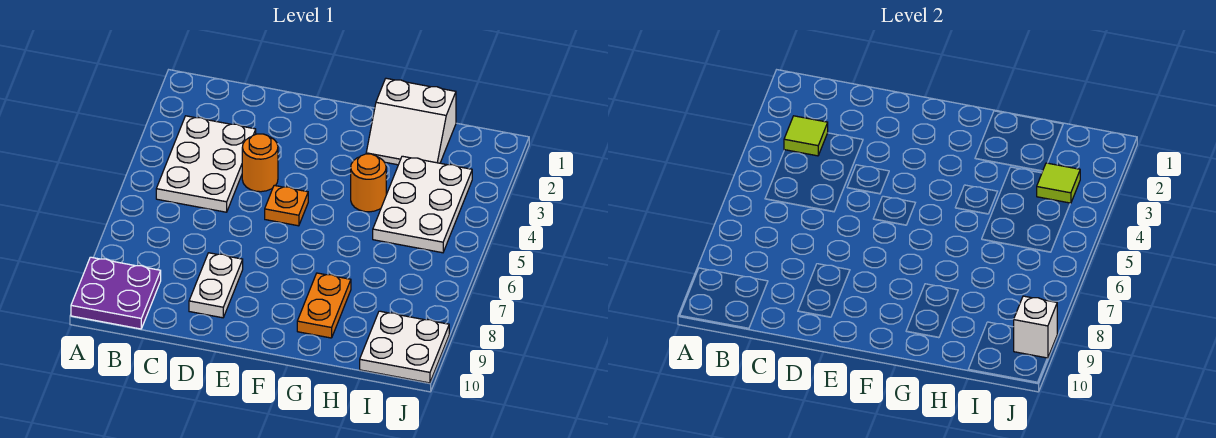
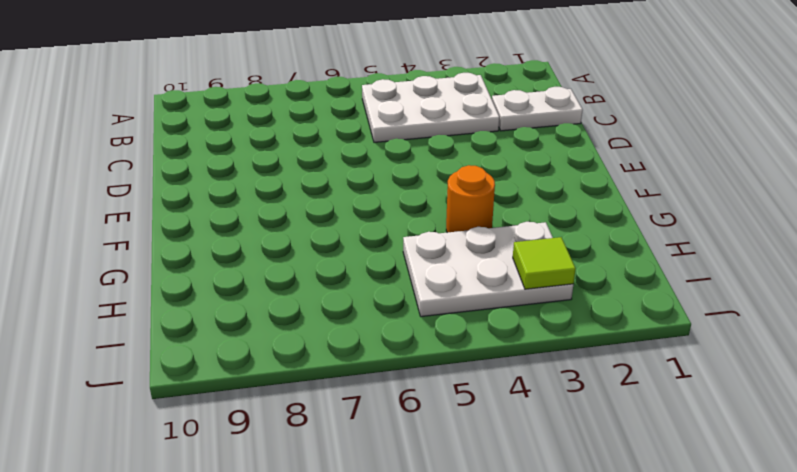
white plate C1:C2 level 1 -> white plate D8:D9 level 1
none -> purple plate A9:B10 level 1
none -> orange round brick D4 level 1
none -> orange plate E5 level 1

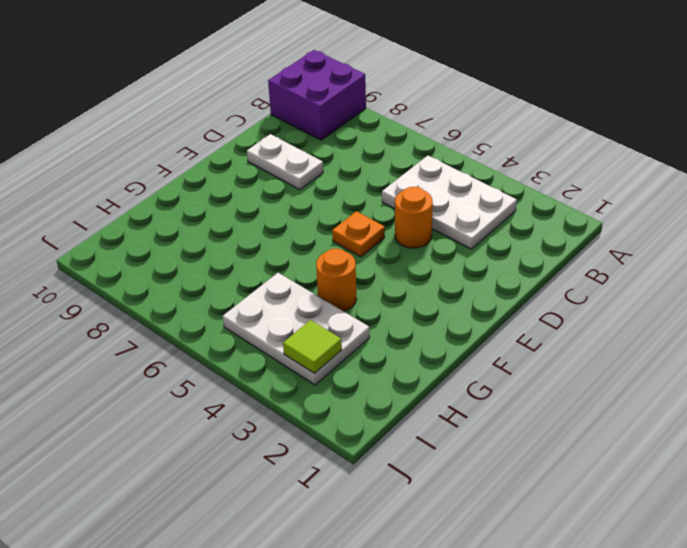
purple brick A9:B10 level 1 -> purple plate A9:B10 level 1
none -> white slope G1:H2 level 1 top 1
none -> orange plate G8:G9 level 1
none -> white plate I9:J10 level 1

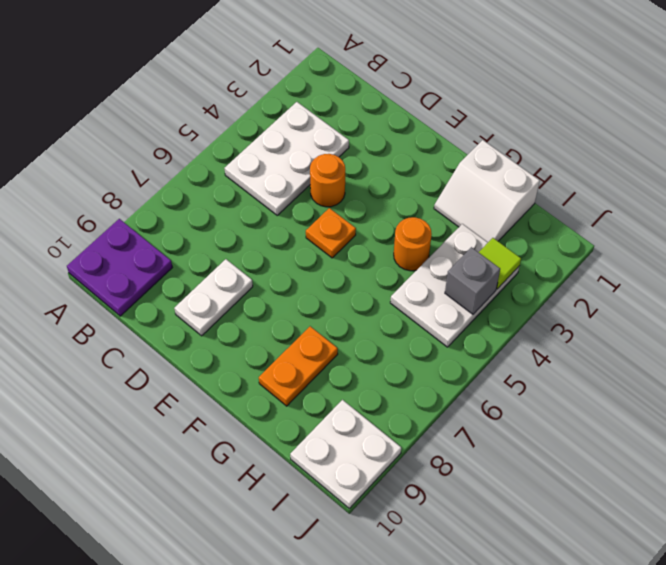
grey brick I4 level 2 -> none
none -> lime tile B3 level 2
none -> white brick J9 level 2

